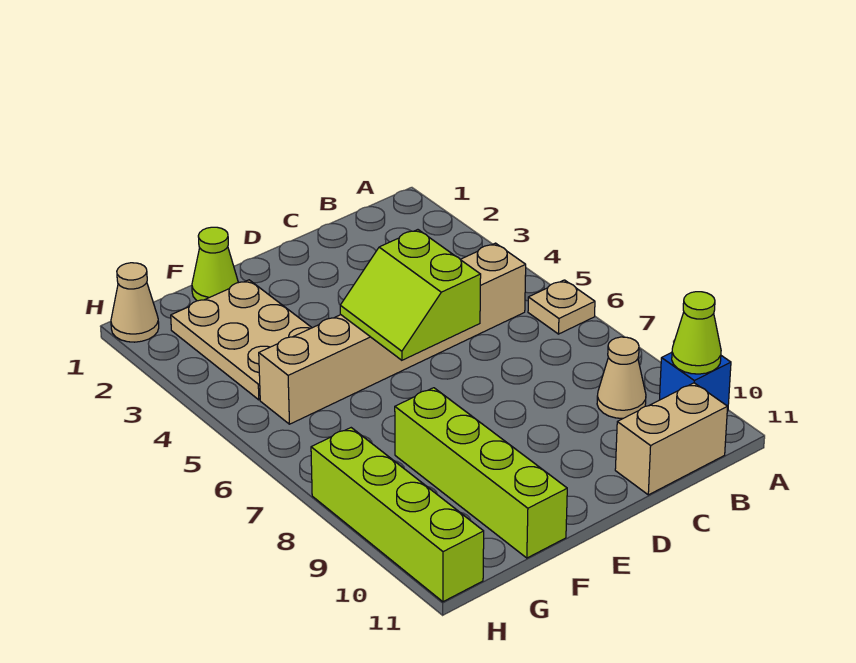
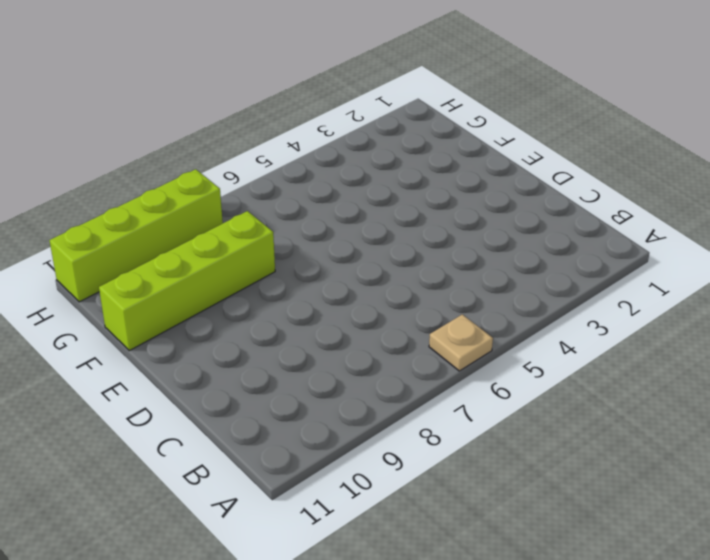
none -> blue brick A10 level 1
none -> tan brick B5:G5 level 1
none -> tan cone B9 level 1

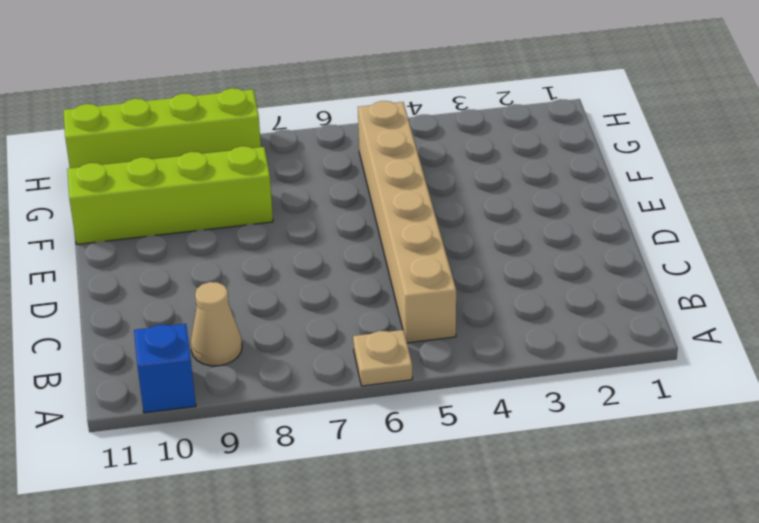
none -> tan brick B11:C11 level 1
none -> lime cone F1 level 1
none -> tan plate F2:G4 level 1

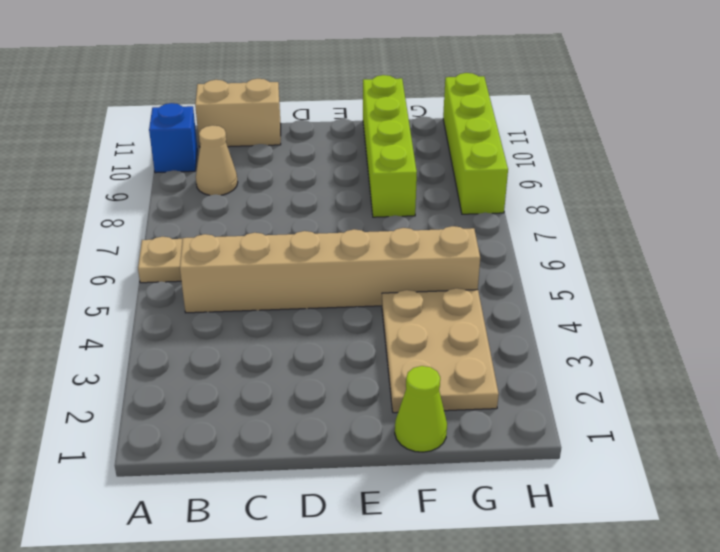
none -> tan cone H1 level 1
none -> lime cone A10 level 2
none -> lime slope D5:E6 level 2 top D

